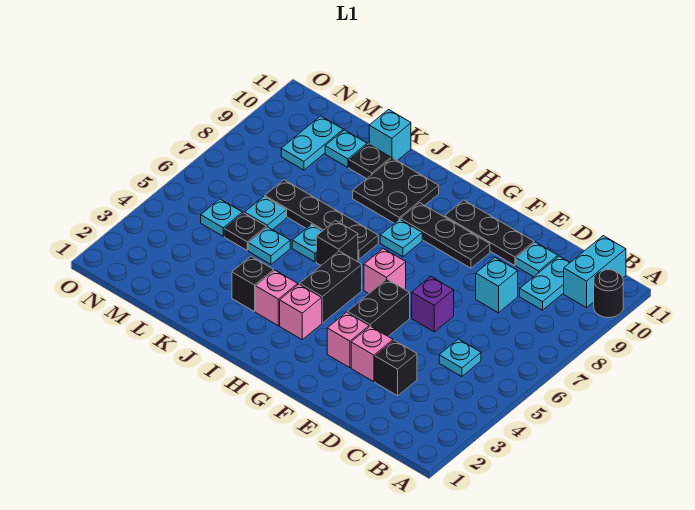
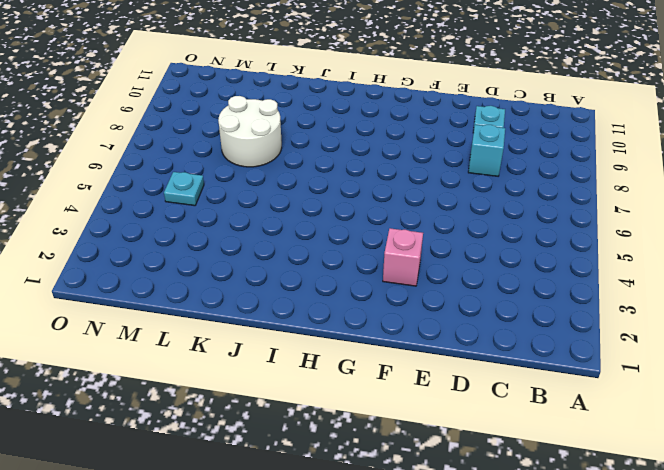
white round brick K7:L8 level 1 -> black plate I7:L7 level 1
none -> black round brick A10 level 1
none -> cyan brick B10:B11 level 1
none -> cyan plate C5 level 1
none -> cyan plate C9:C10 level 1

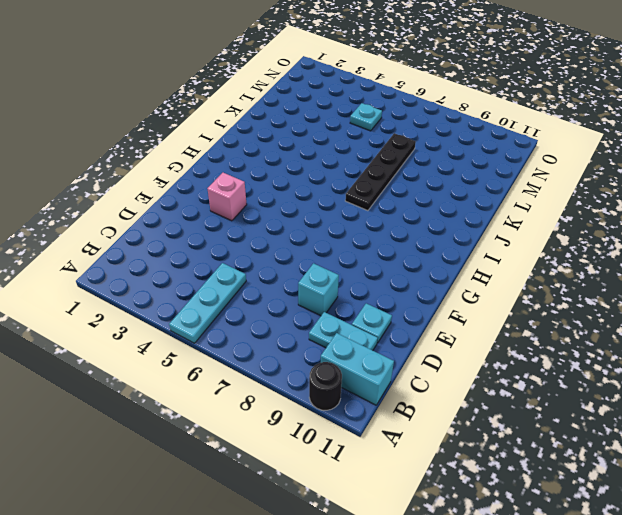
cyan plate A5:C5 level 1 -> cyan plate C5 level 1
none -> black brick D3 level 1
none -> pink brick E3 level 1
none -> purple brick E6 level 1
none -> black plate E10:G10 level 1

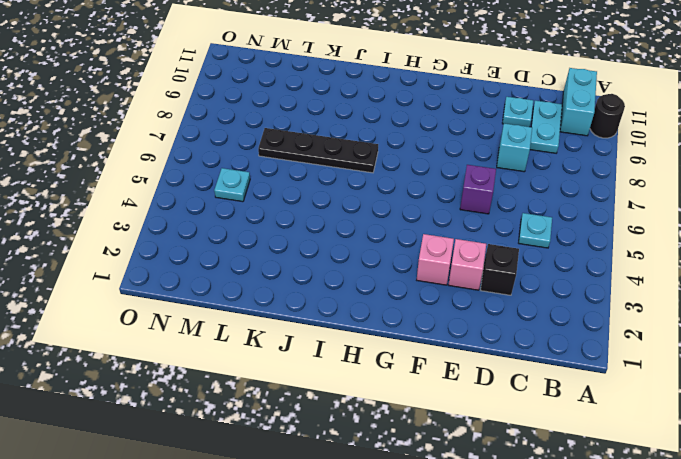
none -> black plate E10:G10 level 1
none -> black brick F4:F5 level 1
none -> black plate F9:H9 level 1
none -> pink brick G6 level 1

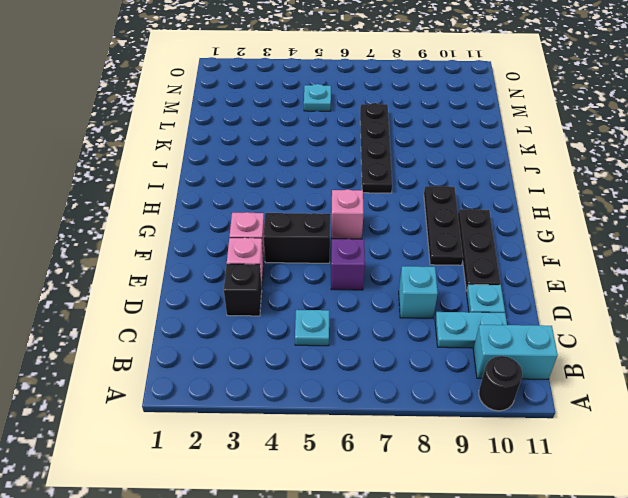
none -> pink brick H3 level 1
none -> black brick H4:H5 level 1
none -> cyan plate H8 level 1
none -> pink brick I3 level 1

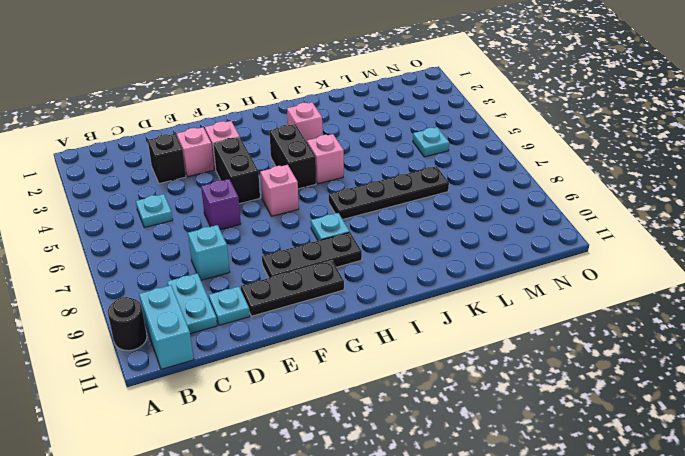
pink brick I5 level 1 -> pink brick H3 level 1
none -> black brick I6 level 1
none -> black plate I9:J10 level 1
none -> black brick J3 level 1
none -> cyan plate J6 level 1

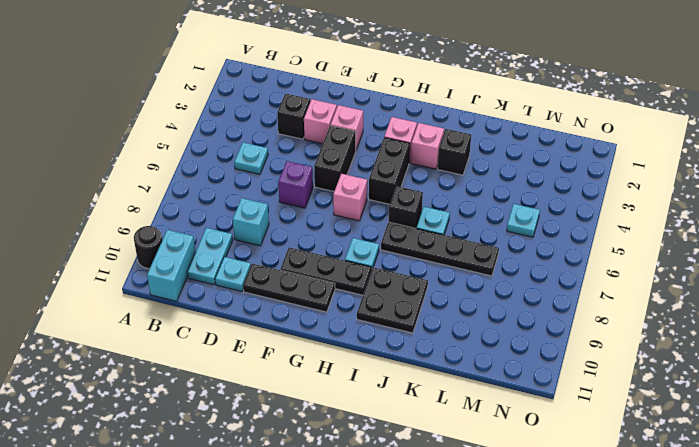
none -> cyan plate K5 level 1
none -> black plate K10 level 1
none -> cyan brick K11 level 1
none -> black plate L5 level 1

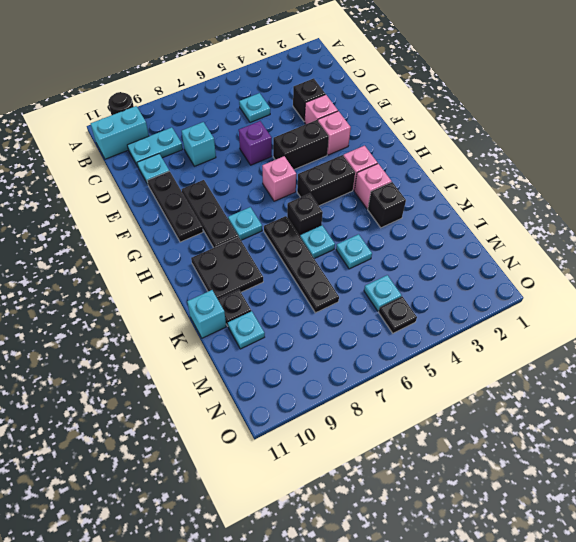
black plate N5 level 1 -> black plate L5 level 1
none -> cyan plate L6 level 1
none -> cyan plate M9:M10 level 1

